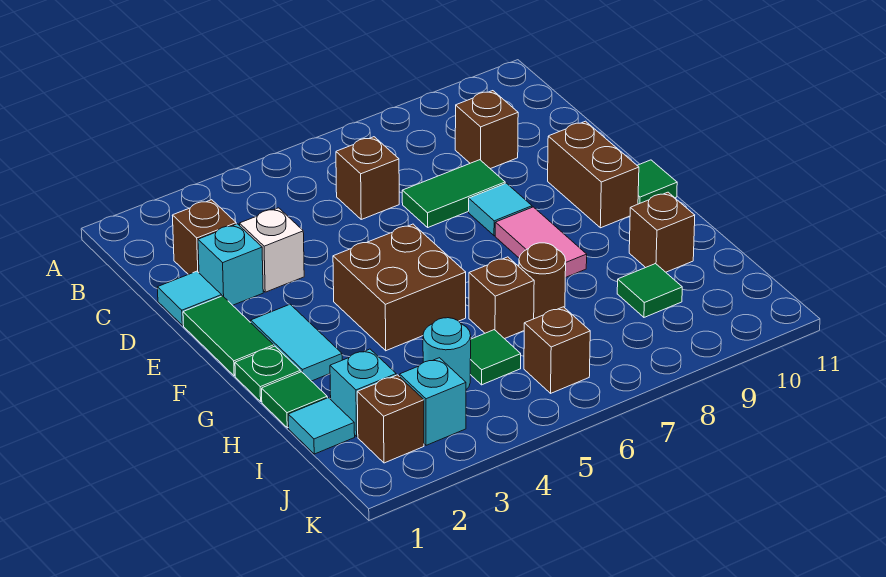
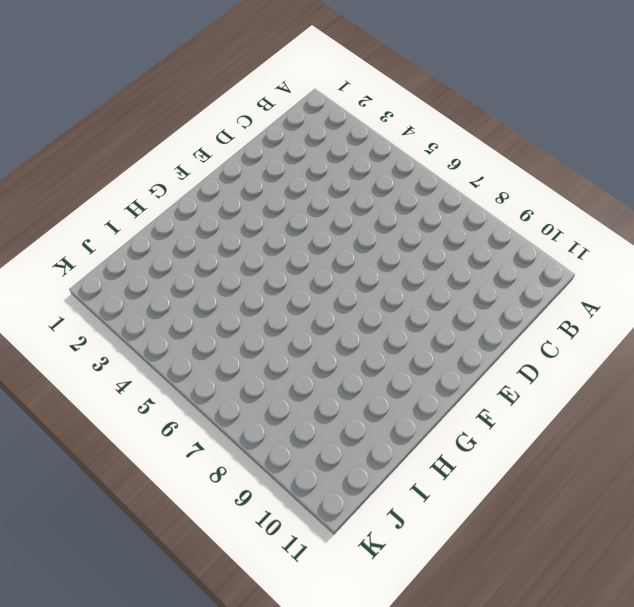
none -> brown brick C2 level 1
none -> brown brick C6 level 1
none -> brown brick C9 level 1

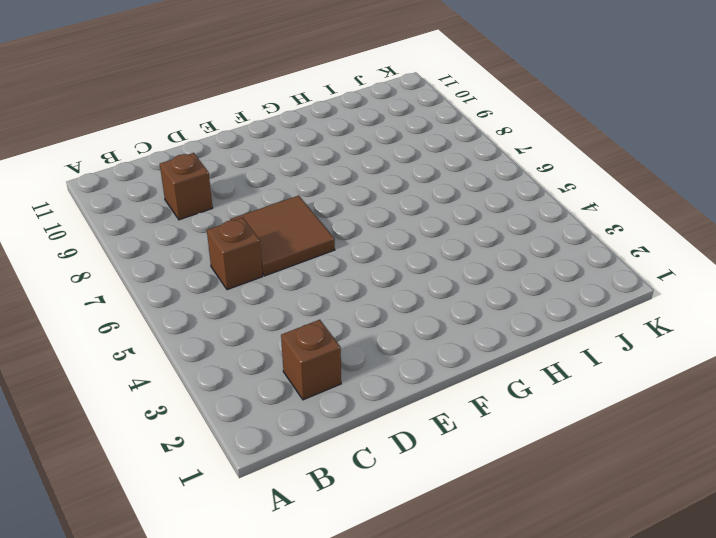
brown tile D6:E7 level 1 -> green tile D7:D8 level 1
none -> cyan tile D1 level 1
none -> cyan brick D2 level 1
none -> white brick D3 level 1

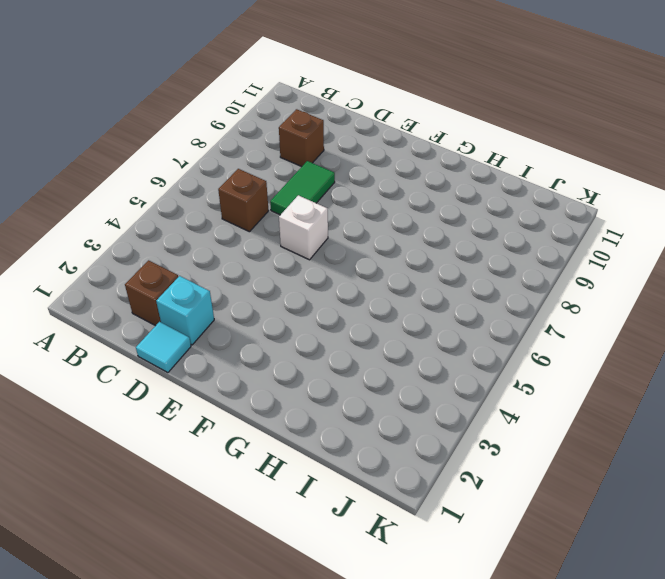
white brick E6 level 1 -> white brick D3 level 1
none -> green tile E1:F1 level 1
none -> cyan tile E8 level 1
none -> brown brick E10:F10 level 1

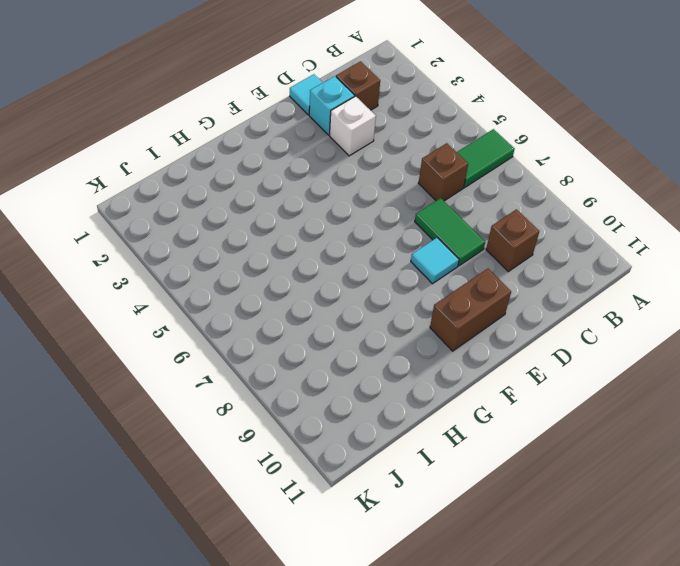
green tile A6:B6 level 1 -> green tile E1:F1 level 1
none -> cyan tile F2:G2 level 1
none -> brown brick F4:G5 level 1
none -> pink tile F8:G8 level 1

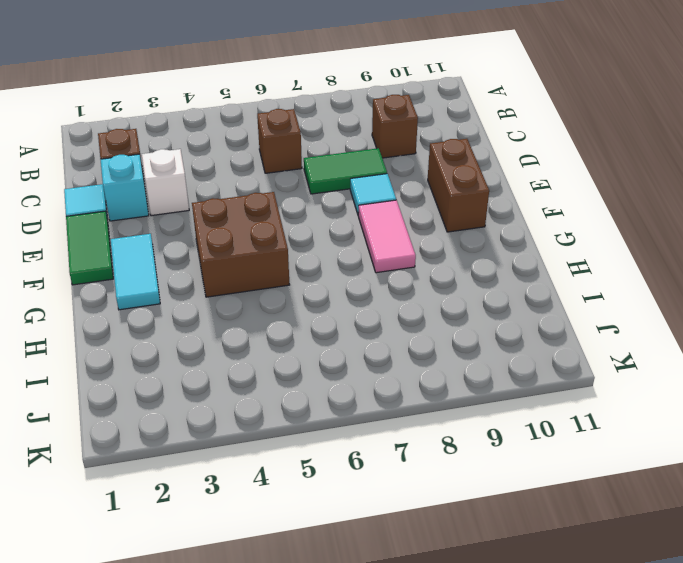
none -> green tile F11 level 1
none -> green plate G1 level 1
none -> green tile H1 level 1

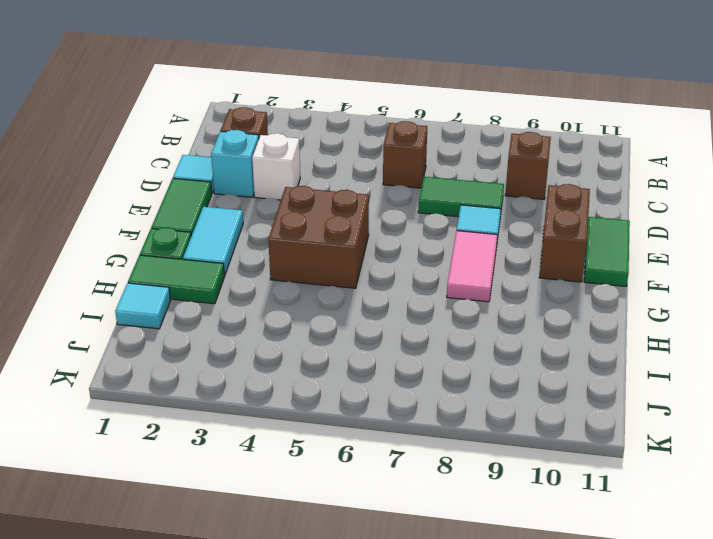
green tile E11:F11 level 1 -> green tile F11 level 1
green tile H1:H2 level 1 -> green tile H1 level 1
none -> brown brick H6 level 1
none -> brown round brick H7 level 1
none -> brown brick H10 level 1

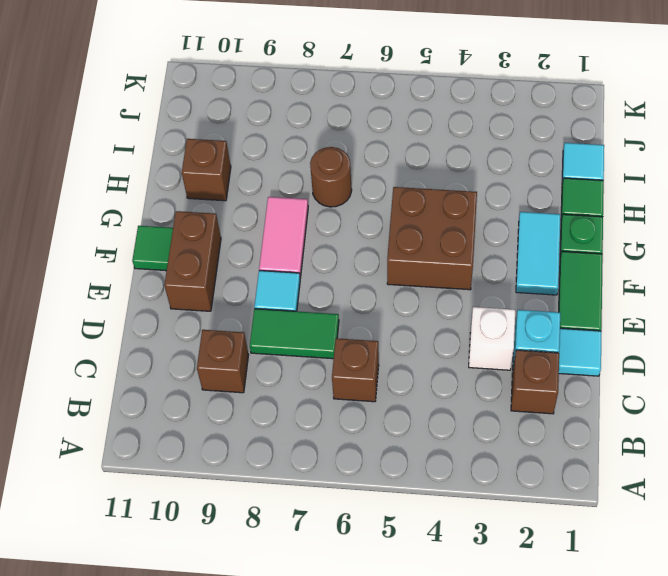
none -> brown brick H6 level 1
none -> cyan brick I2 level 1
none -> cyan round brick I4 level 1

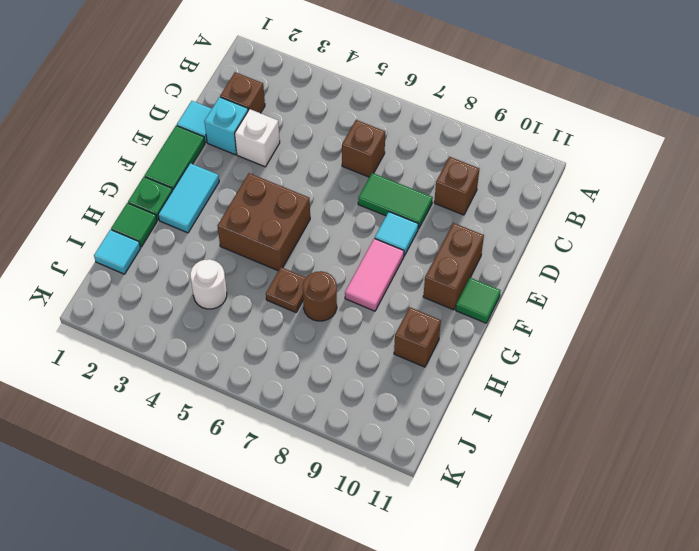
brown plate H6 level 1 -> brown brick H6 level 1
white round brick I4 level 1 -> cyan round brick I4 level 1
none -> cyan brick I2 level 1
none -> green tile I5 level 1
none -> green tile I9 level 1

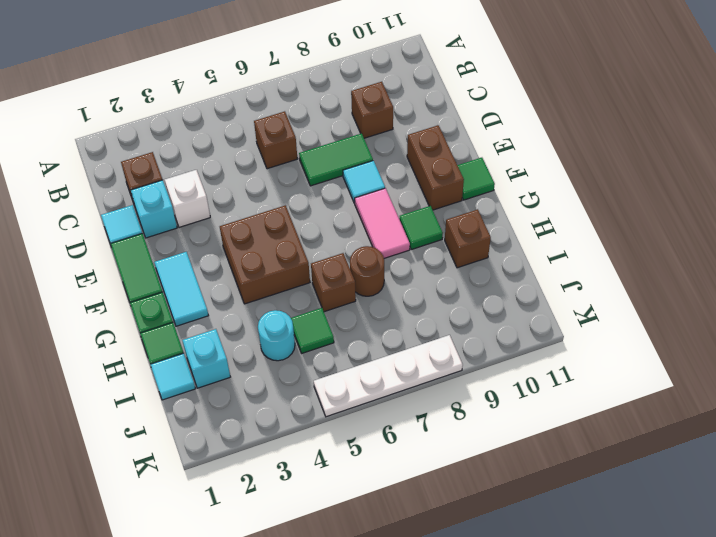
green tile G9 level 1 -> green tile I9 level 1
white plate K5:K8 level 1 -> none
none -> brown brick J2 level 1
none -> cyan brick J3 level 1
none -> brown brick J6 level 1

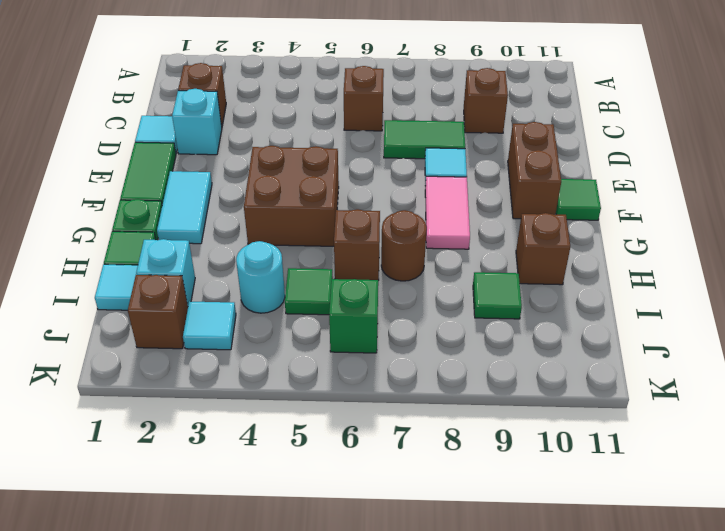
cyan tile J3 level 1 -> cyan brick J3 level 1
green brick J6 level 1 -> brown brick J6 level 1
none -> white brick D3 level 1

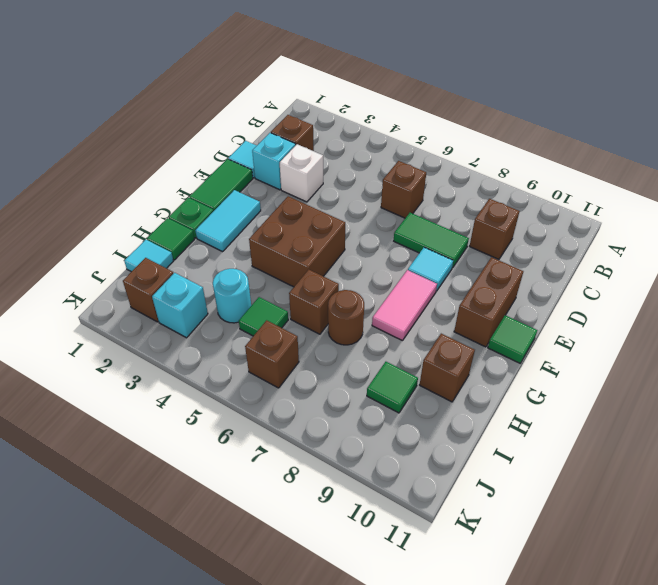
none -> cyan brick I2 level 1

